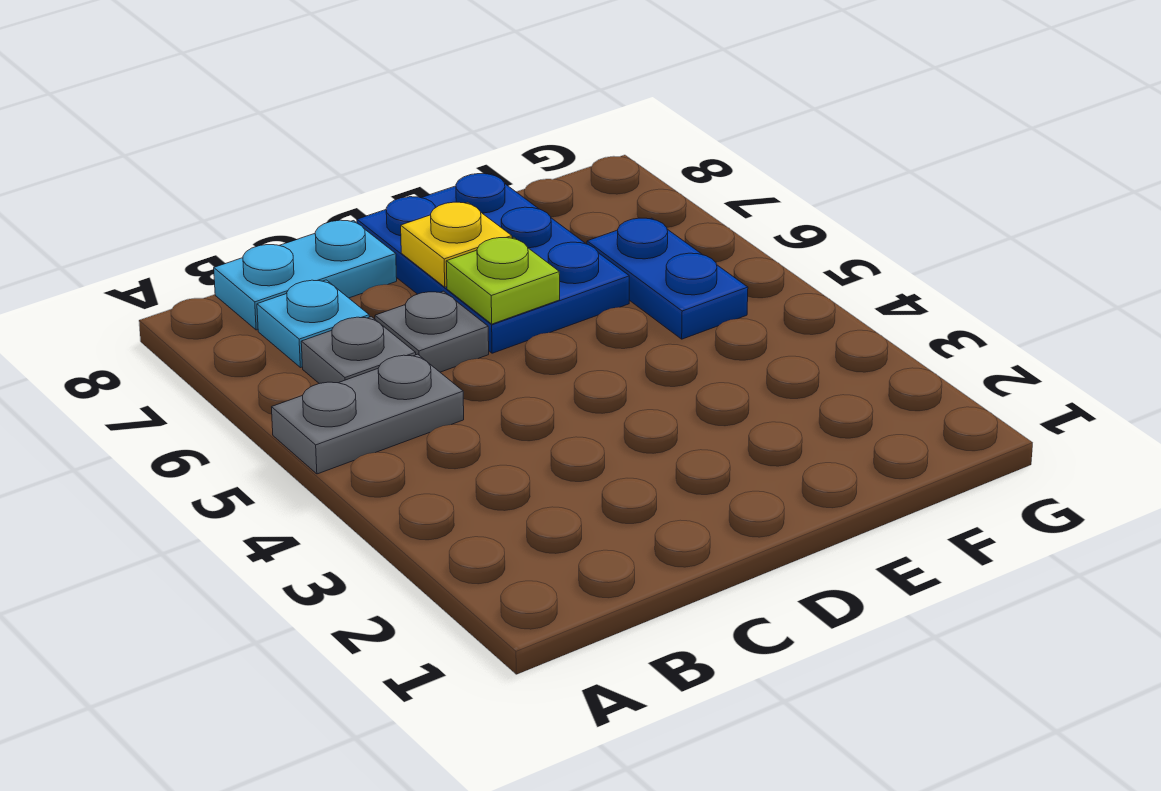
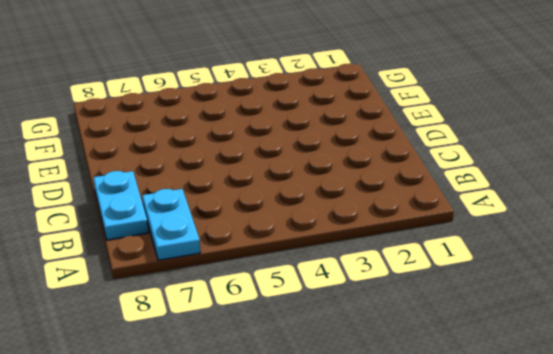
cyan plate A7:B7 level 1 -> cyan plate B7 level 1
none -> grey plate A5:B5 level 1
none -> grey plate B6 level 1

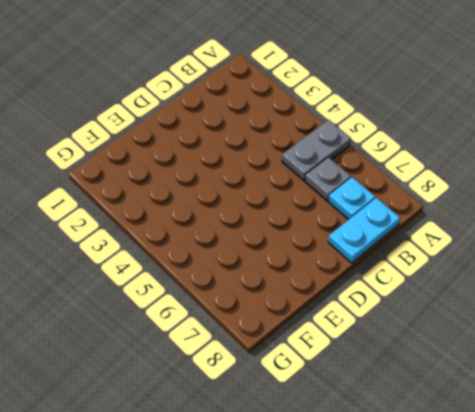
none -> grey plate C6 level 1
none -> blue plate D6:E8 level 1

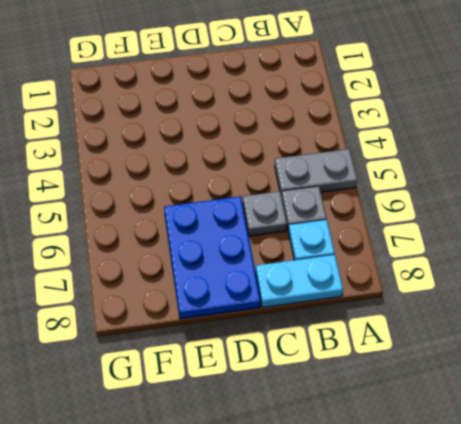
none -> blue plate F5:F6 level 1
none -> lime plate D6 level 2

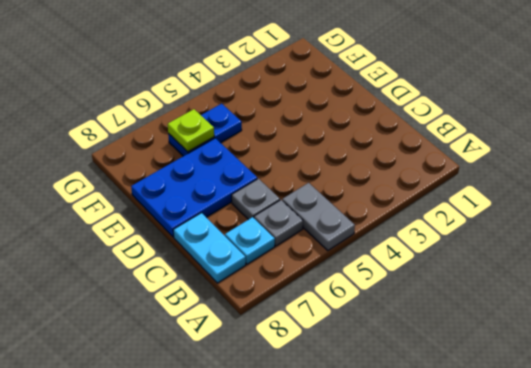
lime plate F6 level 2 -> lime plate D6 level 2
none -> yellow plate D7 level 2

